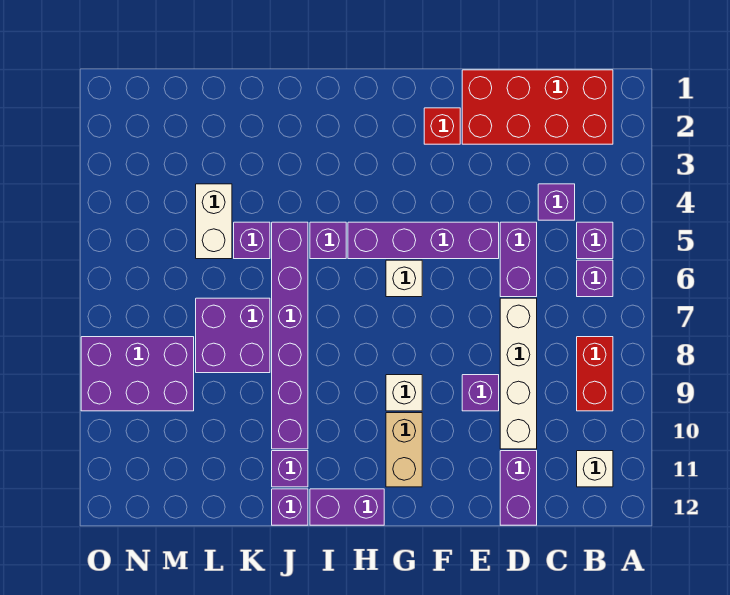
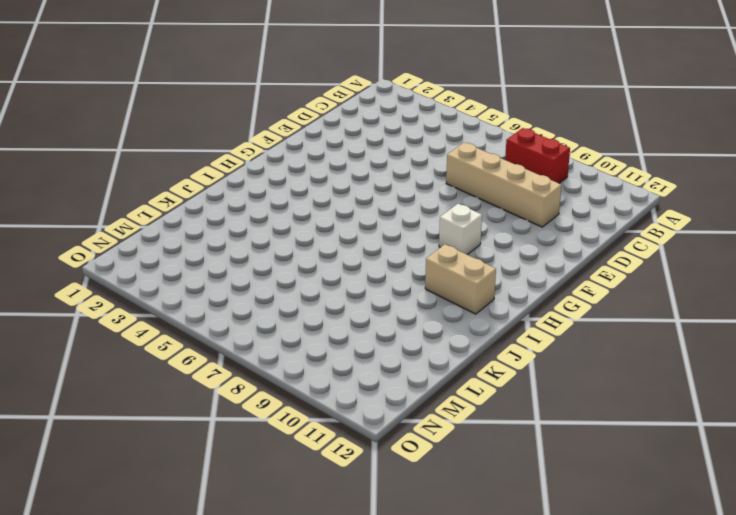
tan brick D7:D10 level 1 -> white brick D7:D10 level 1
tan brick I10:I11 level 1 -> tan brick G10:G11 level 1
none -> red brick B1:E2 level 1
none -> purple brick B5 level 1
none -> purple brick B6 level 1

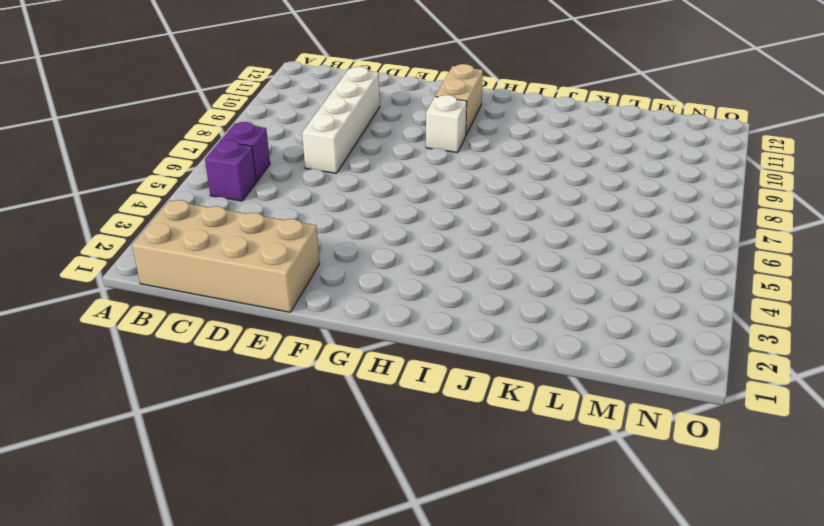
tan brick B1:E2 level 1 -> red brick B1:E2 level 1
none -> red brick B8:B9 level 1
none -> white brick B11 level 1
none -> purple brick C4 level 1

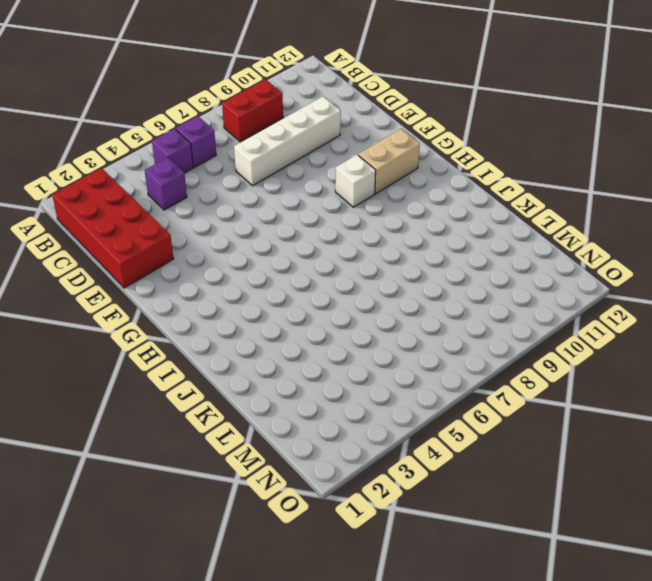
none -> white brick B11 level 1
none -> purple brick D5:D6 level 1
none -> purple brick D11:D12 level 1

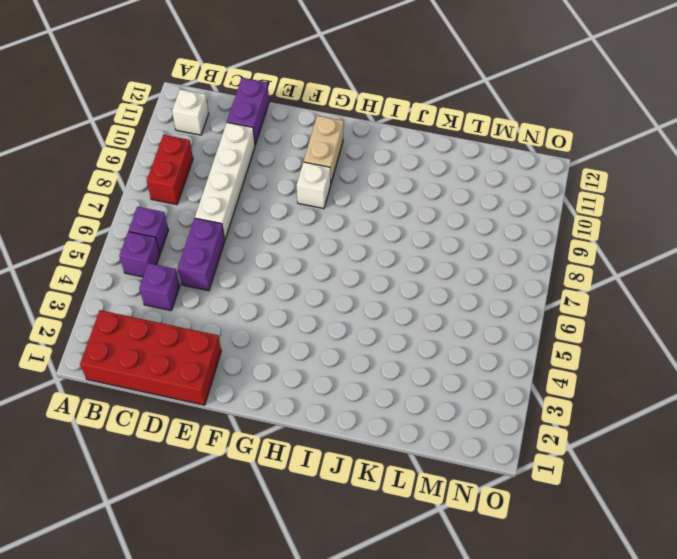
none -> purple brick E5:H5 level 1
none -> purple brick E9 level 1
none -> red brick F2 level 1

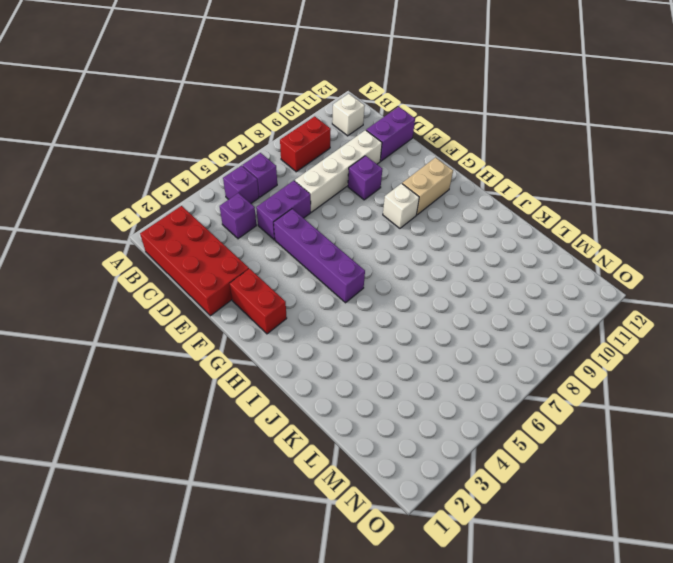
red brick F2:G2 level 1 -> red brick F2 level 1
none -> white brick G6 level 1
none -> purple brick H12:I12 level 1
none -> purple brick I5 level 1

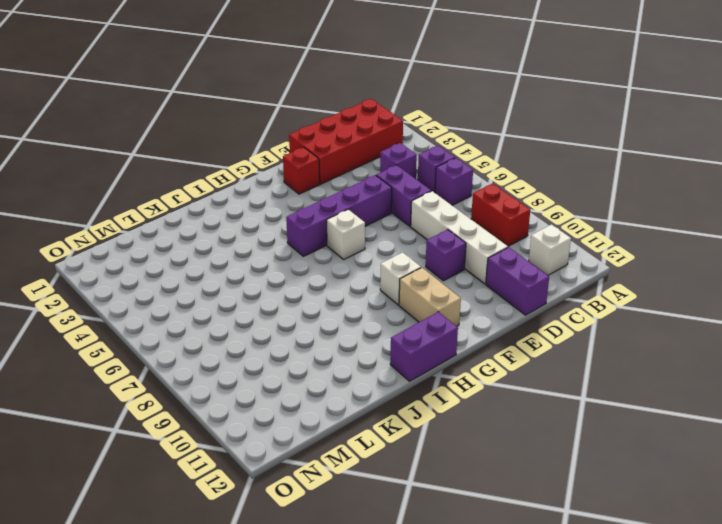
none -> purple brick I5 level 1
none -> purple brick J5:J10 level 1
none -> purple brick J11 level 1

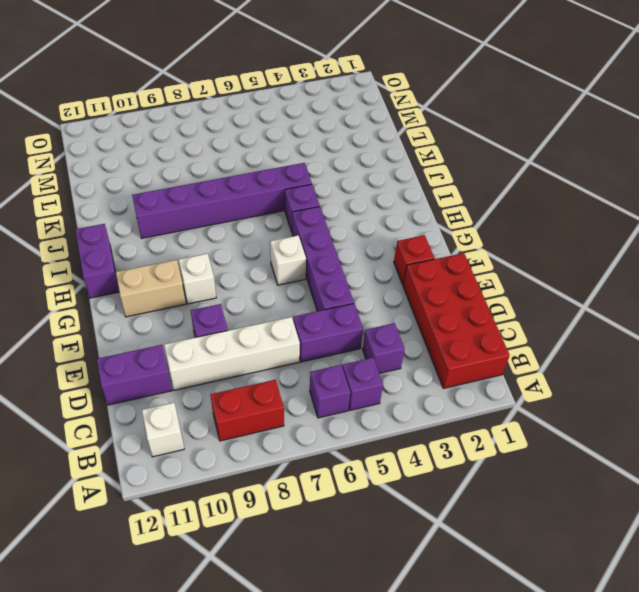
none -> purple brick J11 level 1
none -> purple brick J12 level 1
none -> purple brick K5 level 1

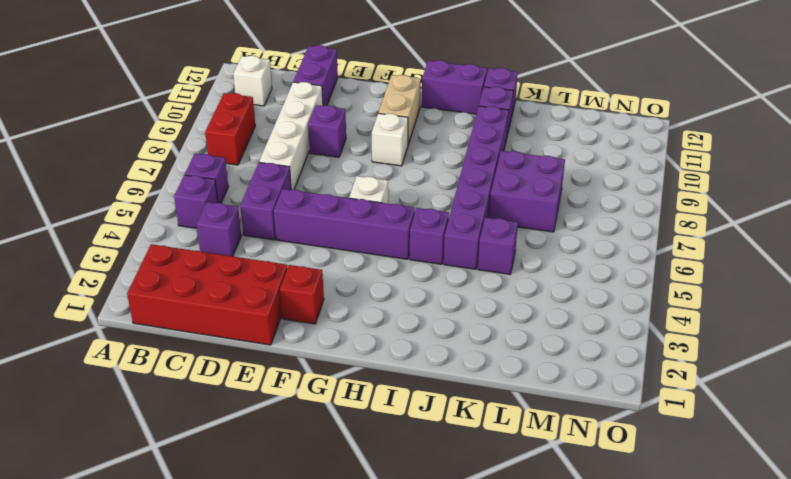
none -> white brick L4:L5 level 1
none -> purple brick M8:O9 level 1

